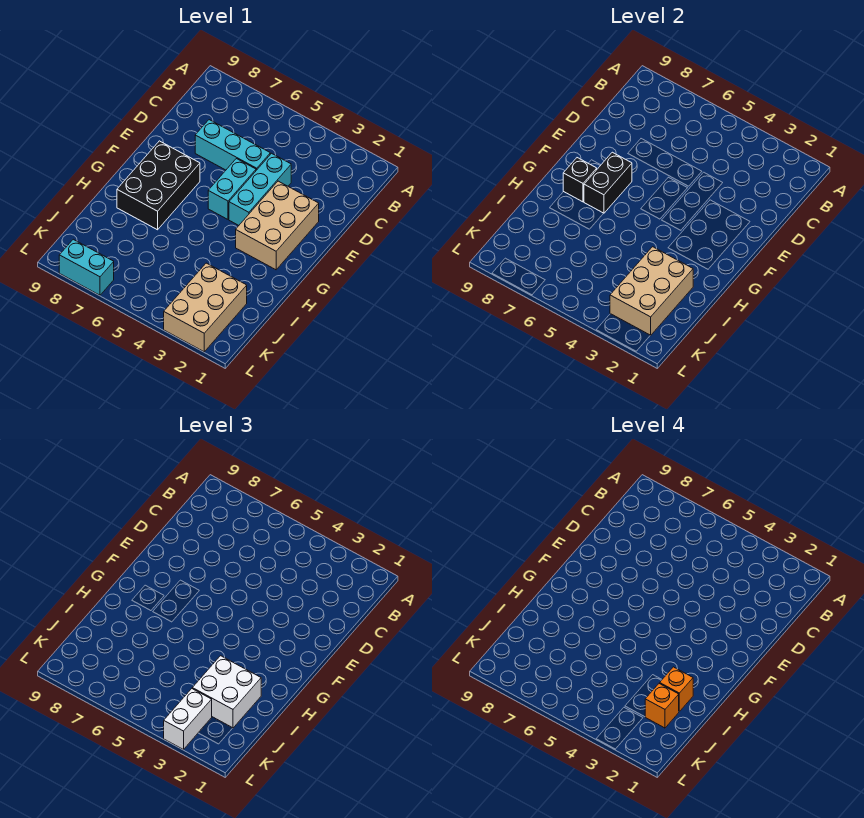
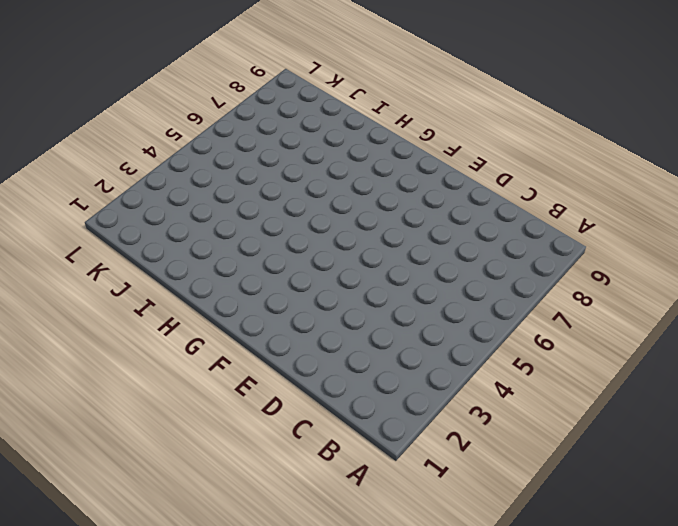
none -> cyan brick D4:F4 level 1
none -> cyan brick D5:D7 level 1
none -> tan brick E2:G3 level 1

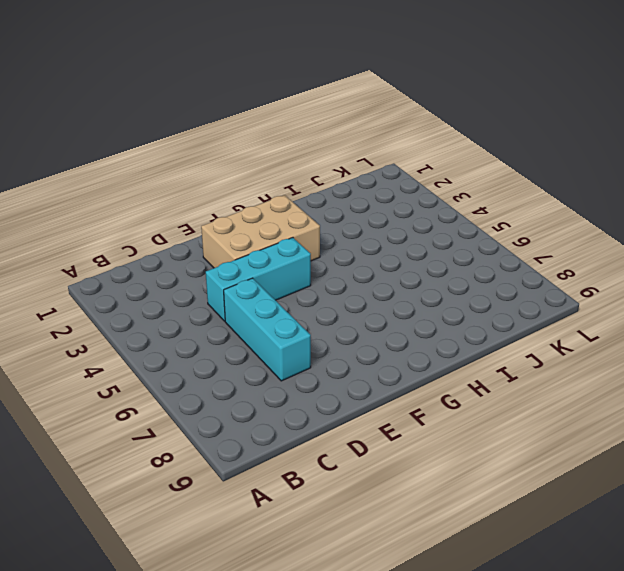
none -> cyan brick E5:F5 level 1
none -> black brick F7:H8 level 1
none -> tan brick J2:L3 level 1

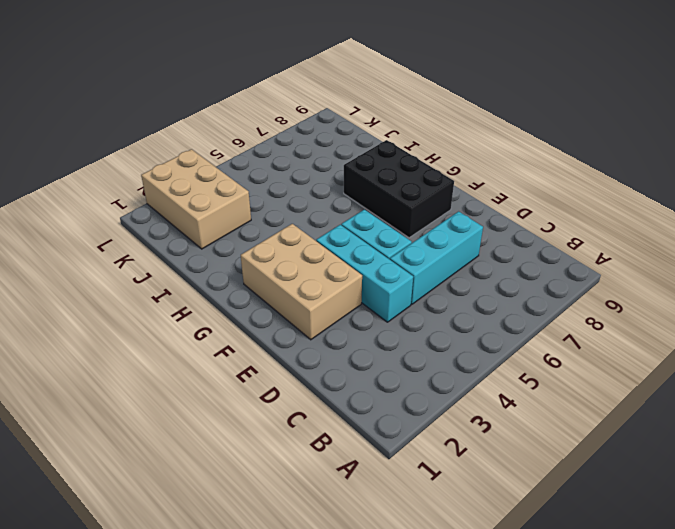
none -> cyan brick L7:L8 level 1
none -> black brick F7:G7 level 2
none -> black brick G8 level 2

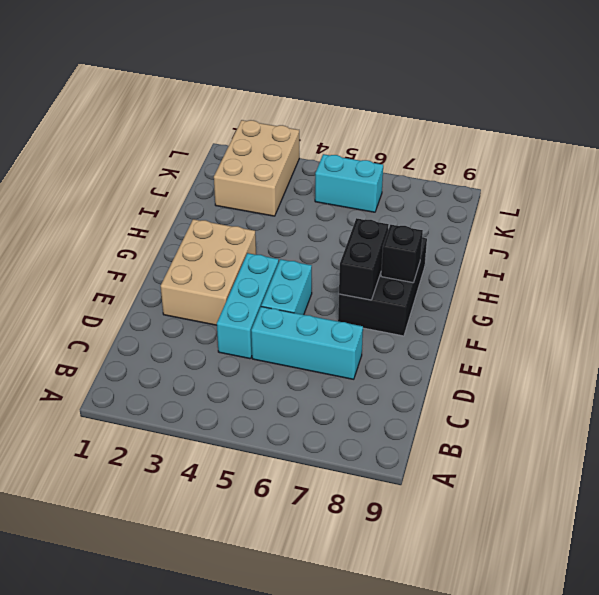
cyan brick K5:K6 level 1 -> cyan brick L7:L8 level 1
none -> tan brick I2:K3 level 2
none -> white brick I2:J3 level 3
none -> white brick K3:L3 level 3

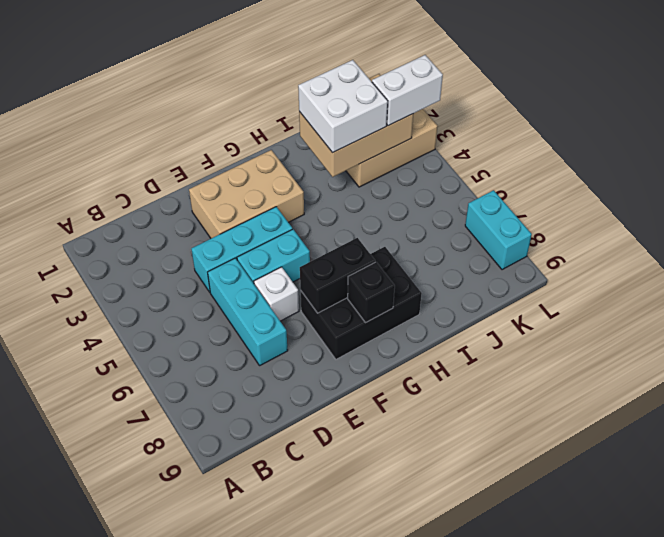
white brick E6 level 1 -> none
none -> orange brick I2 level 4
none -> orange brick J2 level 4

